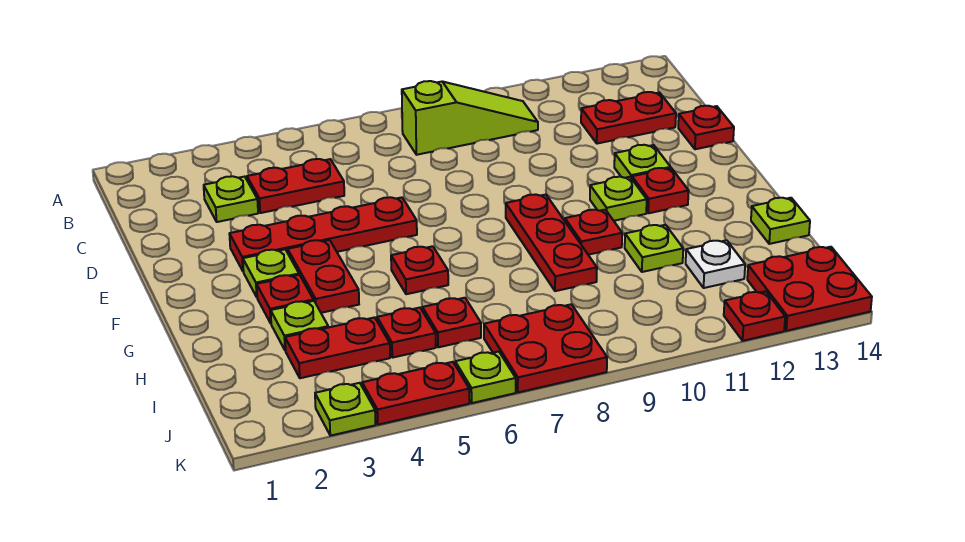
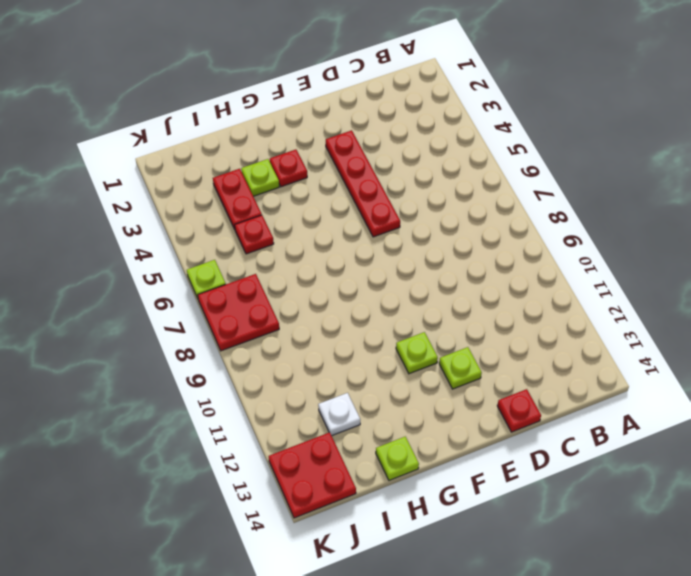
none -> lime slope B8:B10 level 1 top 8
none -> lime plate C3 level 1
none -> red plate C4:C5 level 1

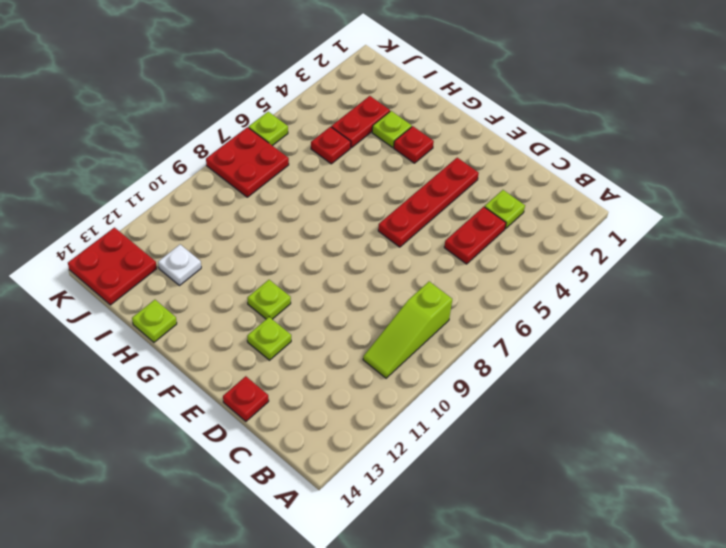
none -> red plate C12:C13 level 1
none -> lime plate F3 level 1
none -> red plate F4:G4 level 1

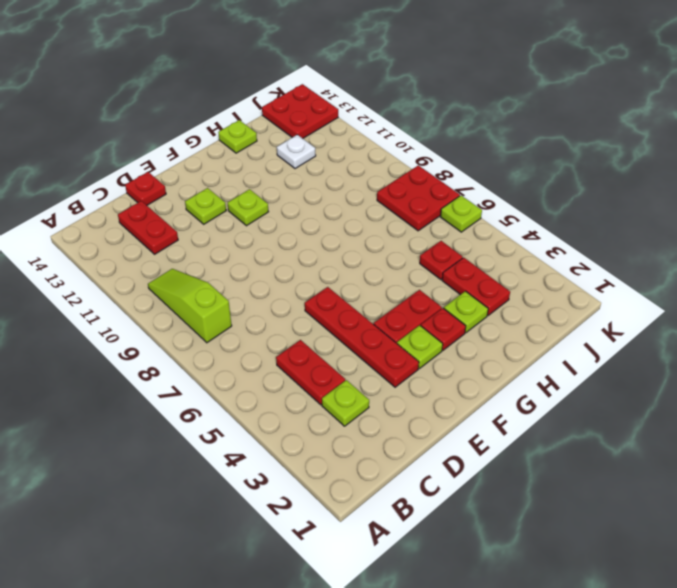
none -> red plate F9:H9 level 1
none -> red plate F12 level 1
none -> red plate G6 level 1

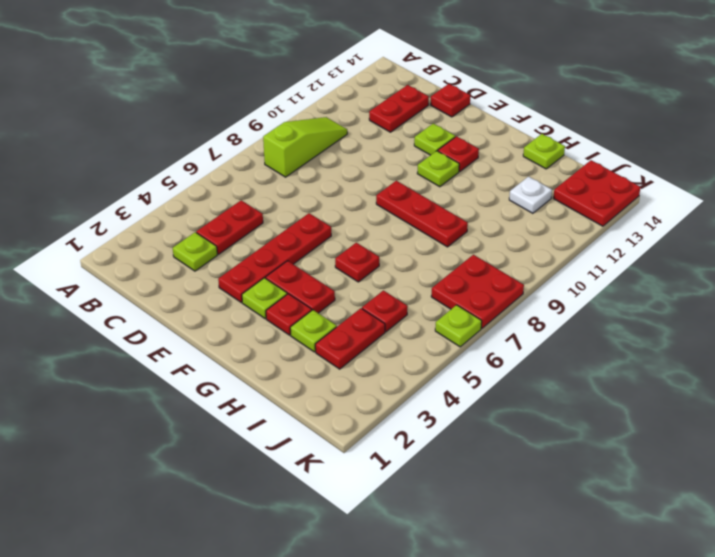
none -> red plate G10 level 1
none -> lime plate H11 level 1
none -> red plate I6 level 1

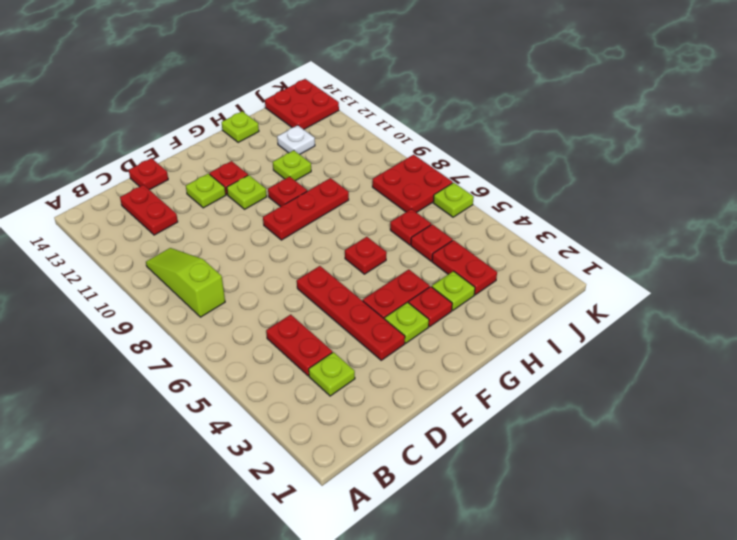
none -> lime plate K3 level 1
none -> red plate K4:K5 level 1
none -> red plate K12 level 1

